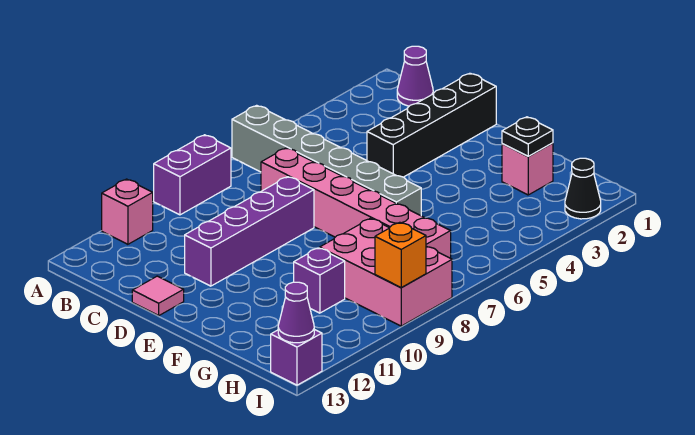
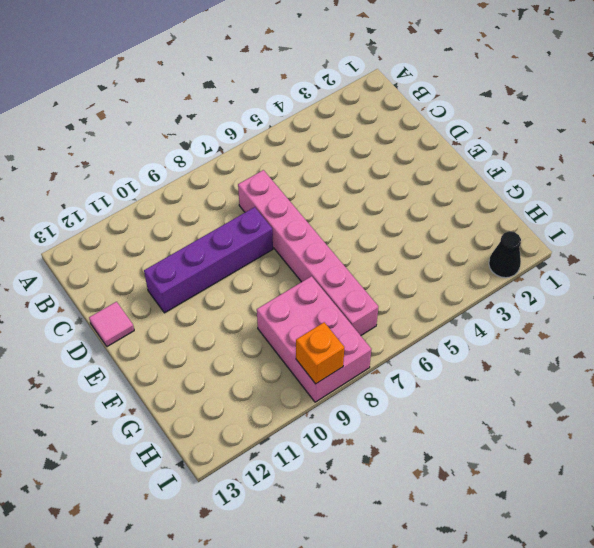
none -> grey brick A6:F6 level 1
none -> purple brick A8:A9 level 1
none -> pink brick A11 level 1

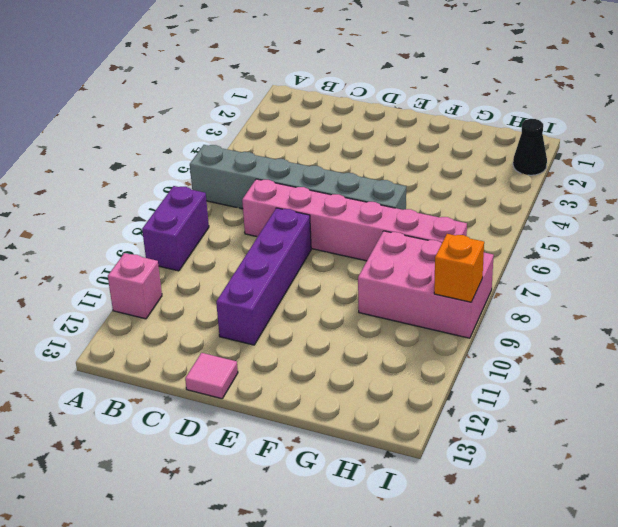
none -> purple cone B1 level 1
none -> black brick D1:D4 level 1
none -> pink brick G2 level 1

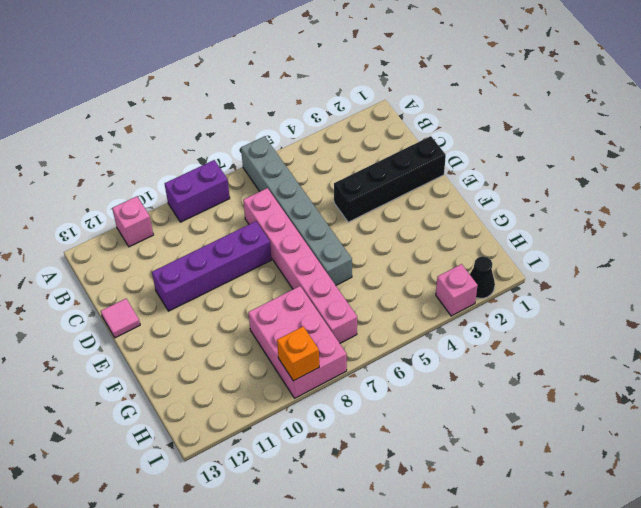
pink brick I3 level 1 -> pink brick G2 level 1
none -> purple cone B1 level 1
none -> purple brick G10 level 1
none -> purple brick I13 level 1

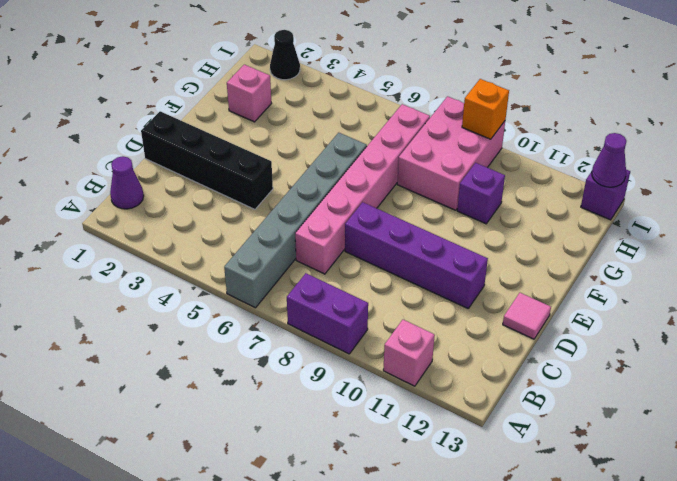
none -> black plate G2 level 2

